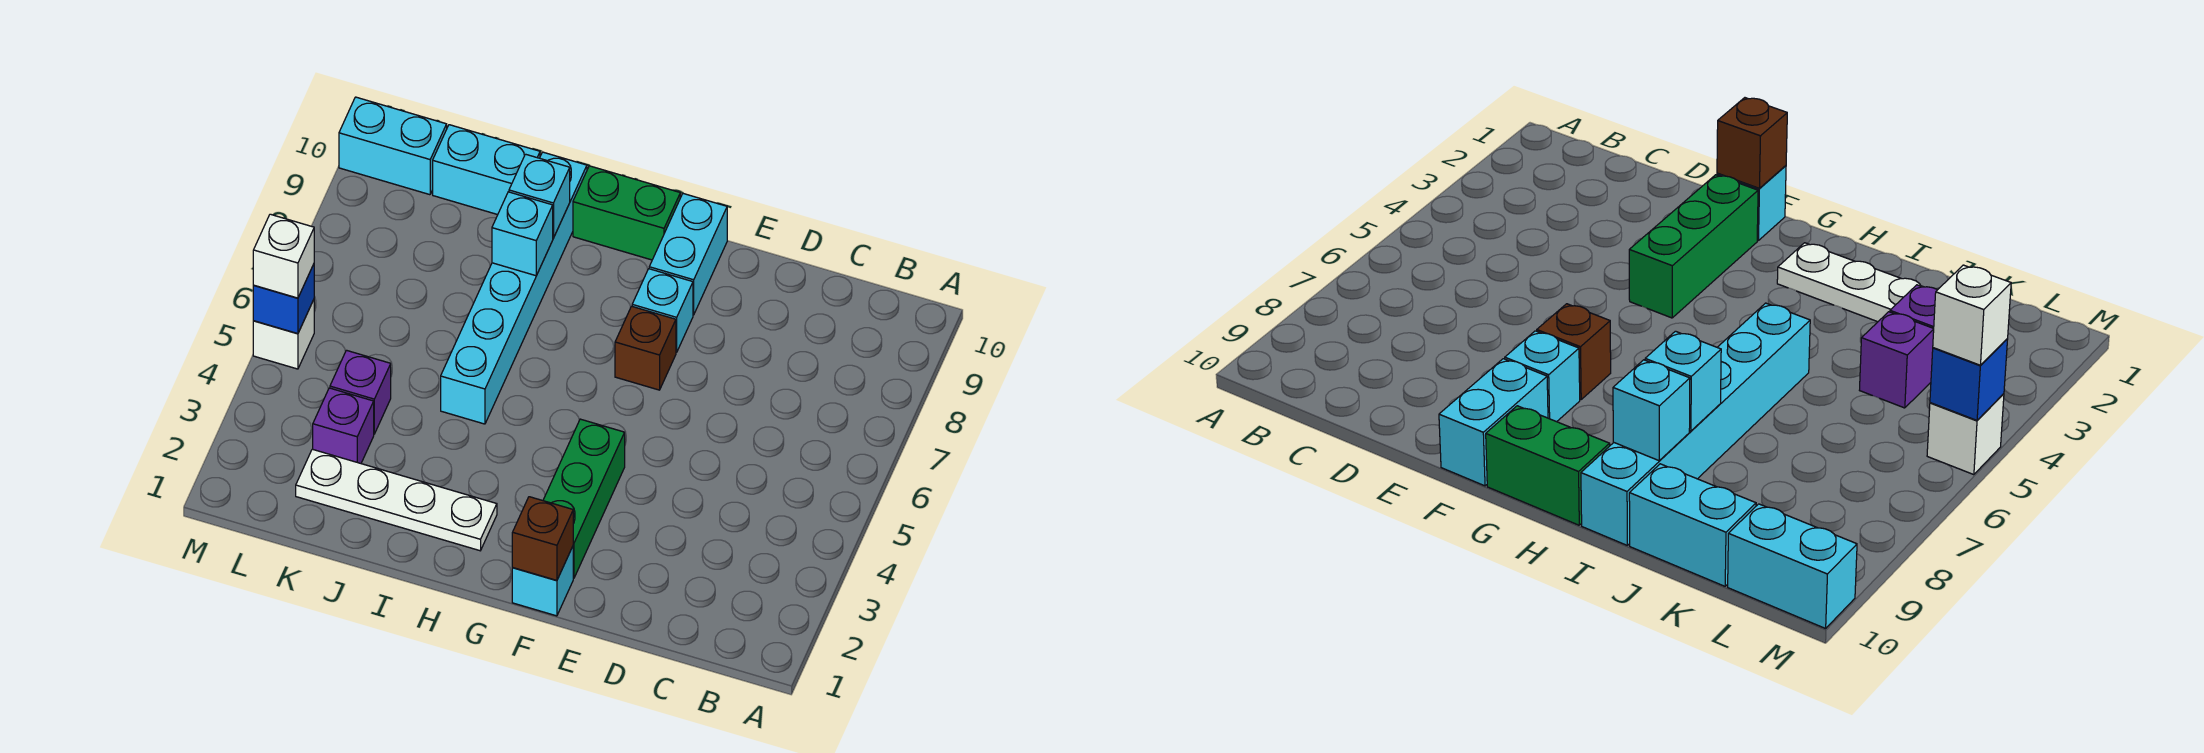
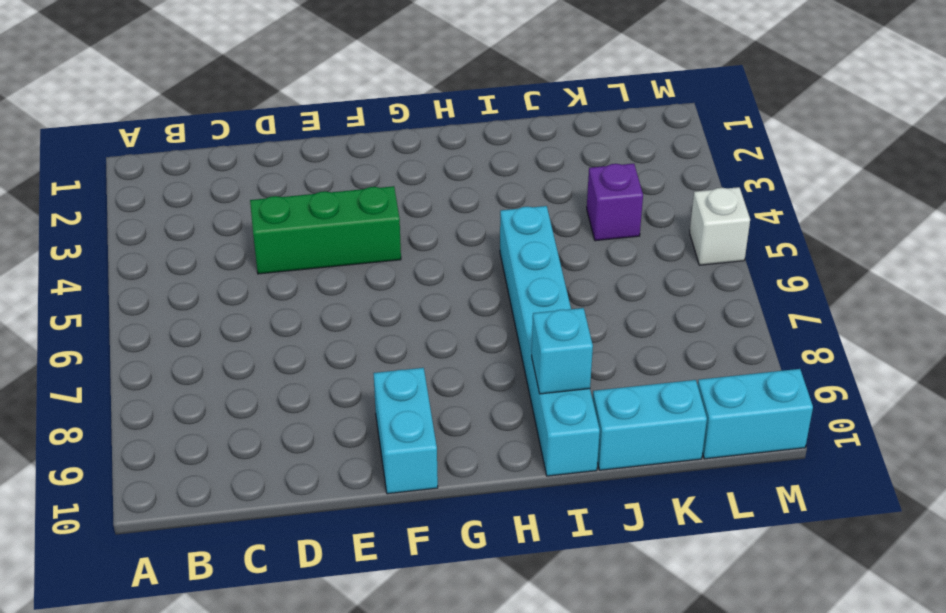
green brick D4:F4 level 1 -> green brick F2:F4 level 1
none -> cyan brick F1 level 1
none -> brown brick F7 level 1
none -> cyan brick F8 level 1

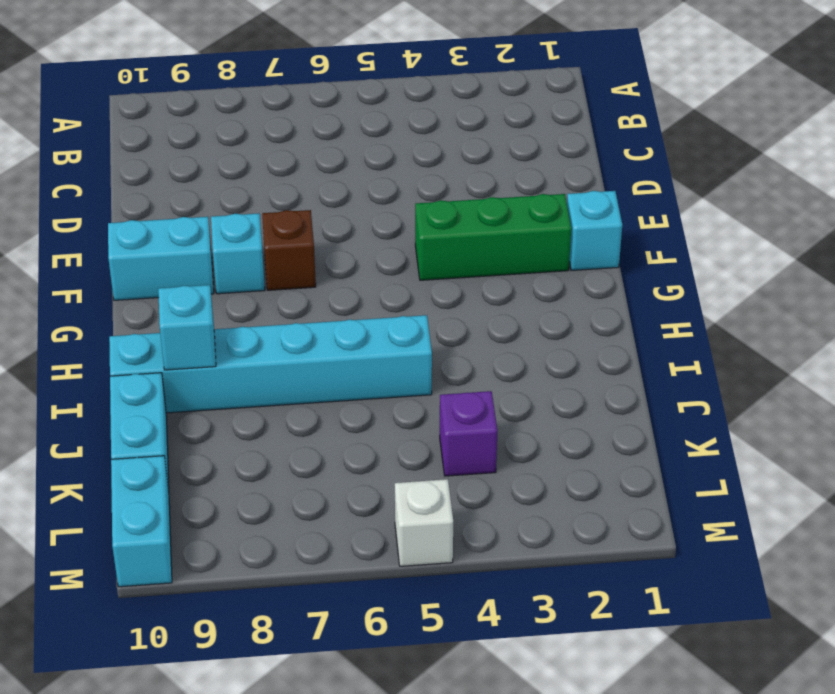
none -> green brick G10:H10 level 1
none -> white plate H2:K2 level 1
none -> purple brick K3 level 1

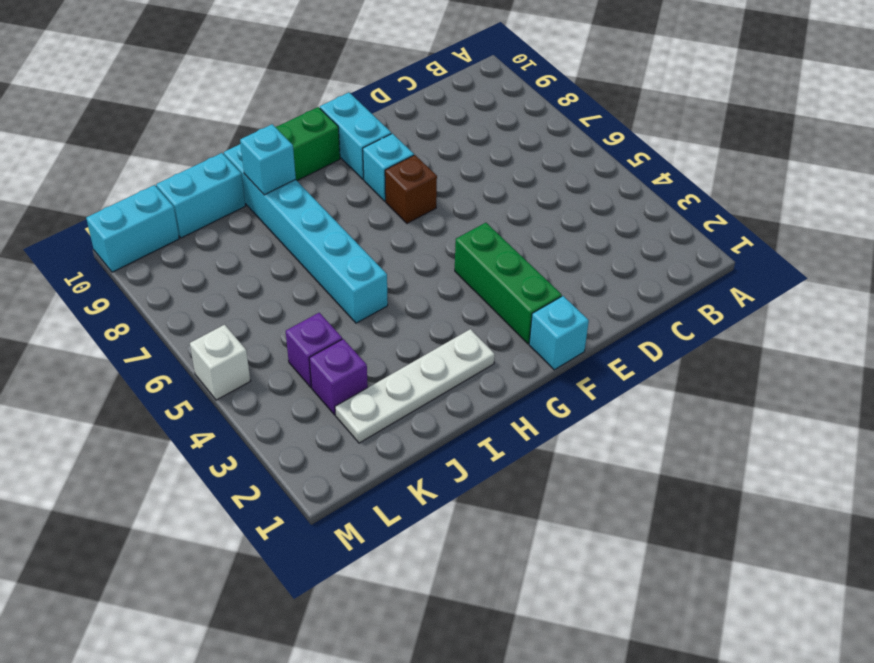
none -> brown brick F1 level 2
none -> cyan brick I8 level 2
none -> blue brick M5 level 2

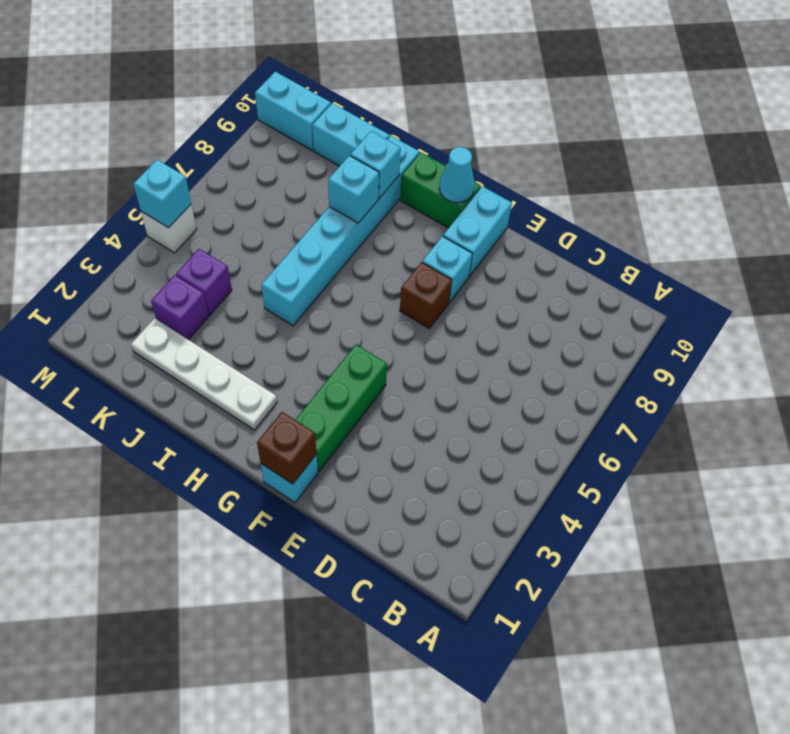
cyan cone G10 level 2 -> none
cyan brick M5 level 2 -> blue brick M5 level 2
none -> white brick M5 level 3

